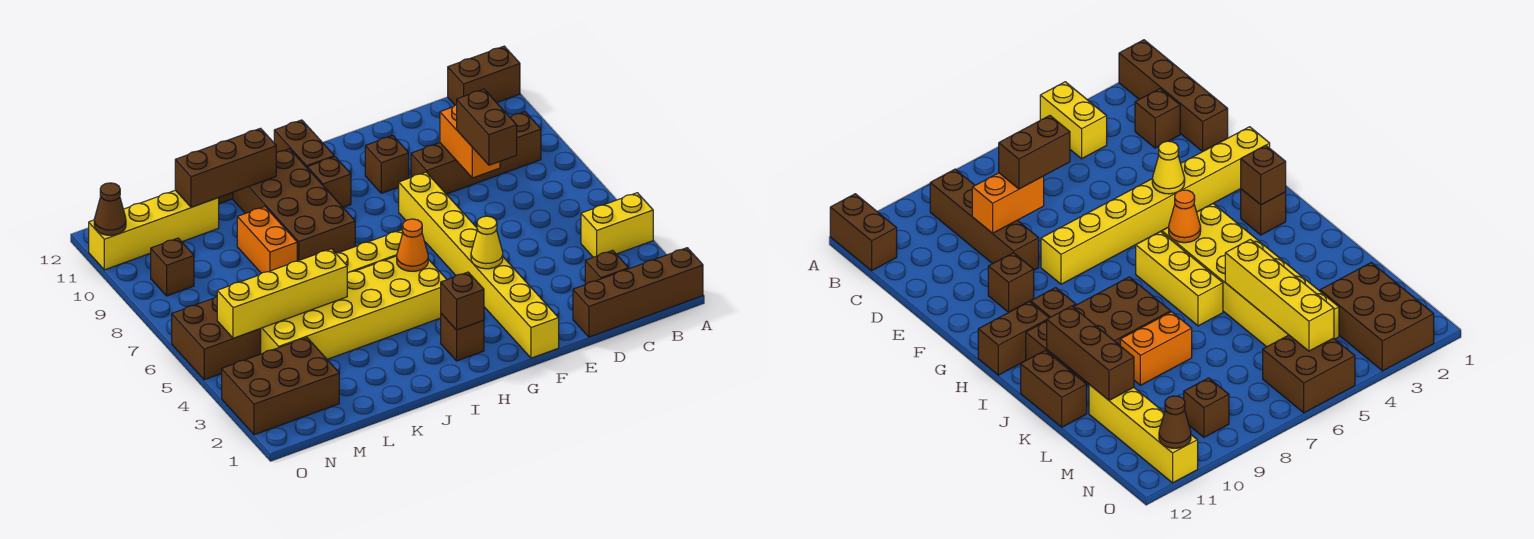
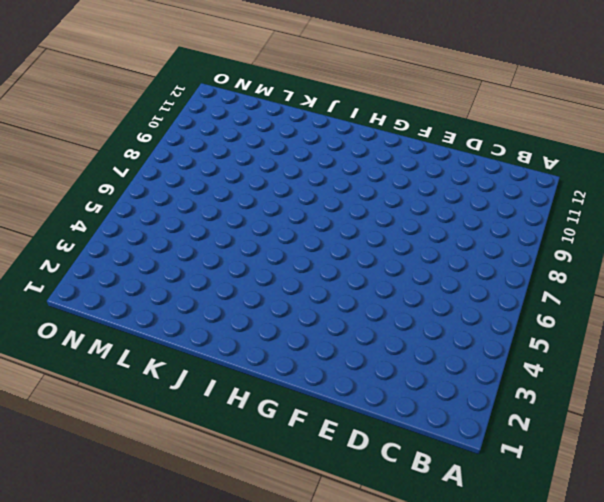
none -> brown brick A1:D1 level 1
none -> yellow brick A4:B4 level 1
none -> brown brick A12:B12 level 1

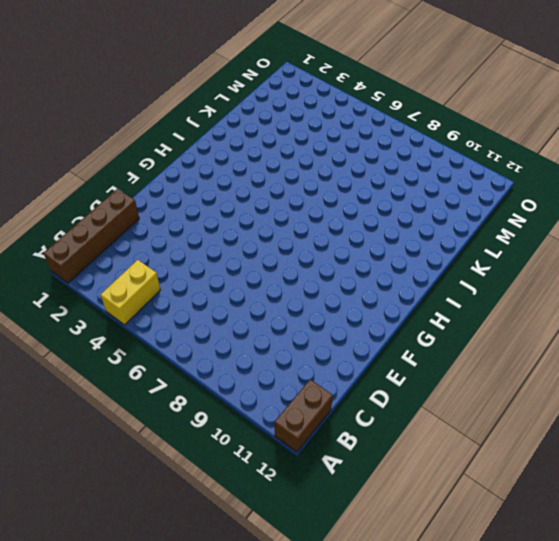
none -> brown brick B9:E9 level 1
none -> brown brick C2 level 1
none -> yellow brick F1:F8 level 1

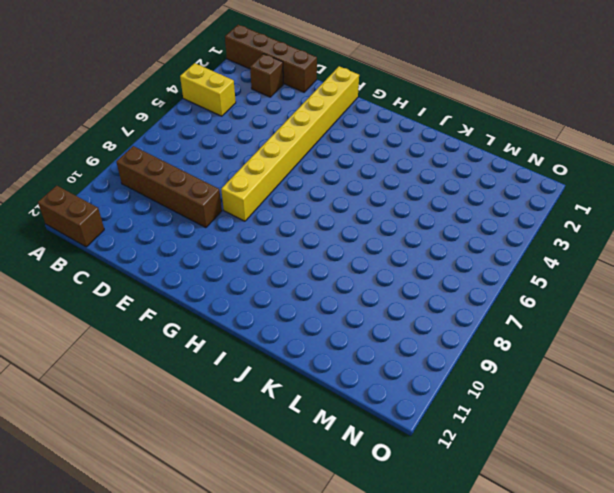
none -> brown brick F10 level 1
none -> brown brick H2 level 1
none -> yellow brick H4:M5 level 1

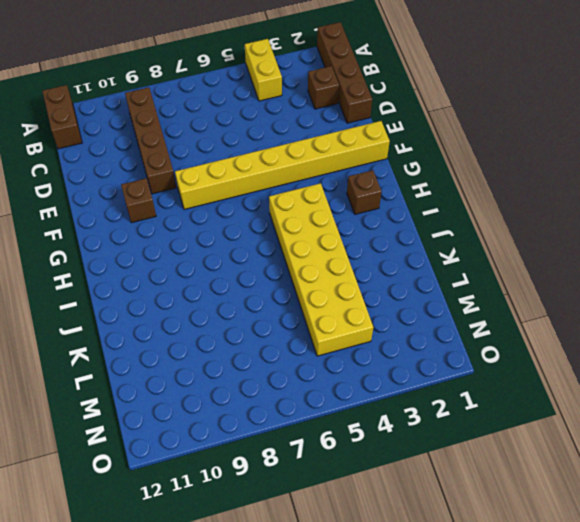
none -> yellow brick H6:J6 level 1
none -> brown brick H10 level 1
none -> brown brick H11:H12 level 1

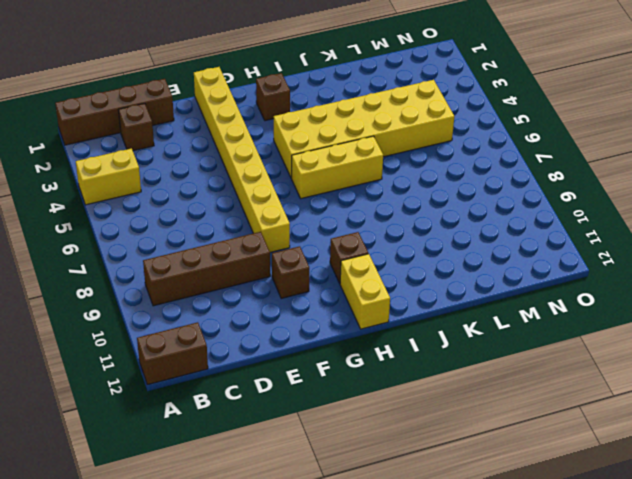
yellow brick H11:H12 level 1 -> brown brick H11:H12 level 1
none -> brown brick I8:J11 level 1
none -> brown brick J12:K12 level 1
none -> orange brick K8:K9 level 1

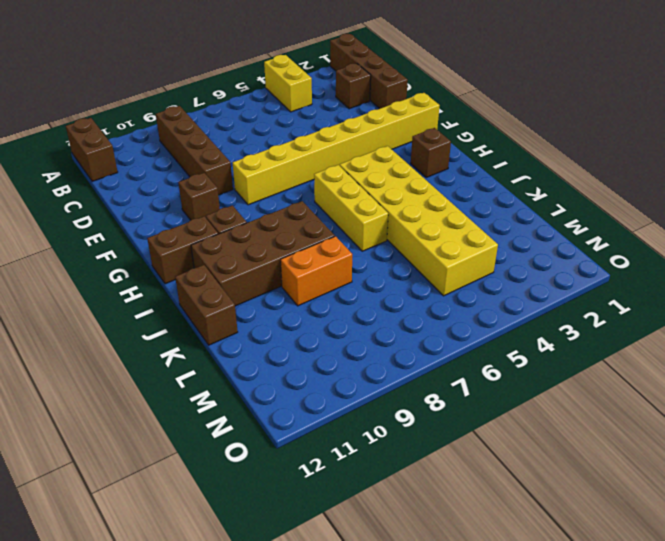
none -> yellow brick L11:O11 level 1
none -> brown brick M2:O3 level 1
none -> brown brick N5:O6 level 1

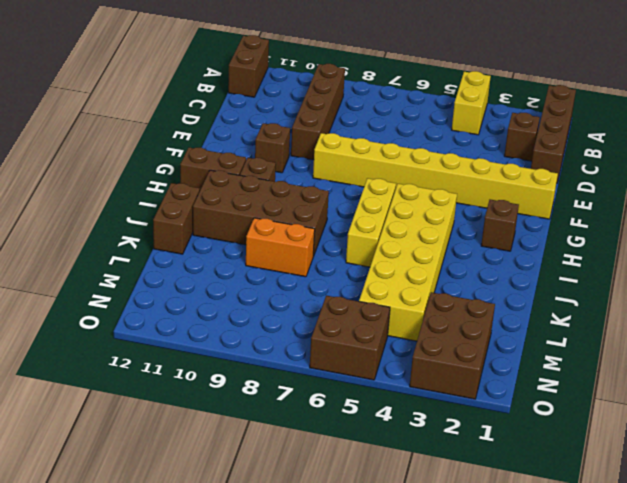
none -> yellow brick L11:O11 level 1
none -> brown brick N9 level 1
none -> orange brick D8:D9 level 2

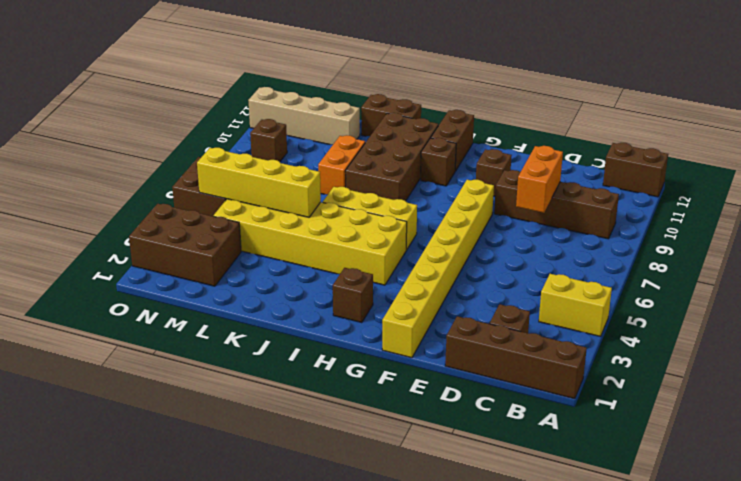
tan brick L11:O11 level 1 -> yellow brick L11:O11 level 1
none -> yellow cone F4 level 2
none -> brown brick H2 level 2
none -> orange cone H5 level 2

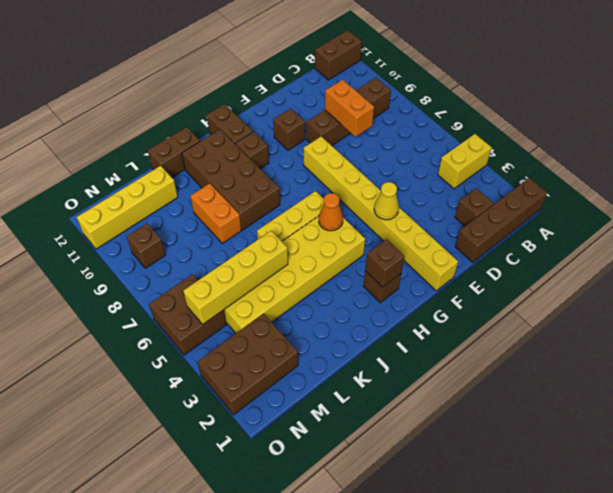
none -> brown brick J11:L11 level 2
none -> brown cone O11 level 2
none -> brown brick D7:D8 level 3

